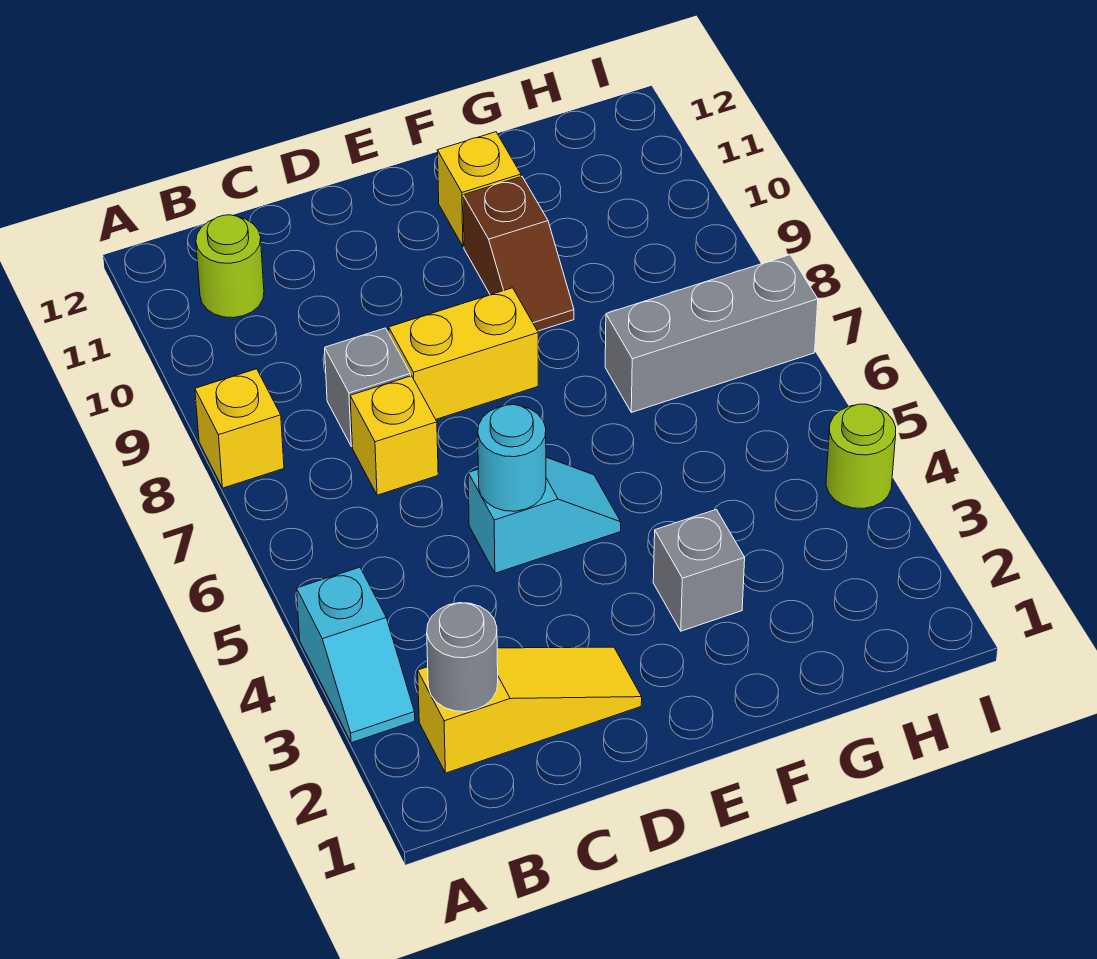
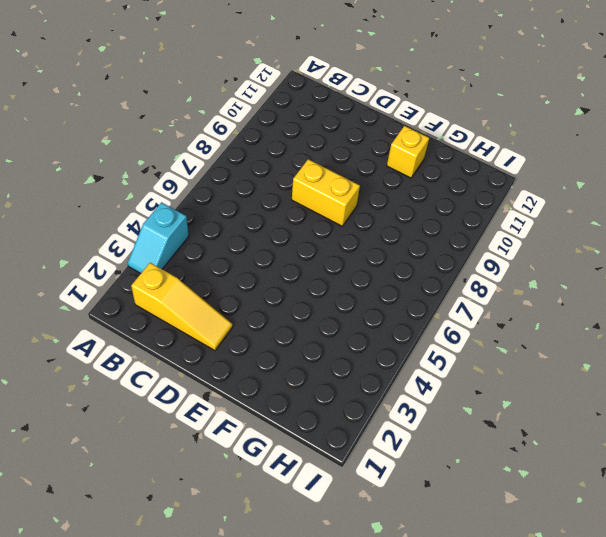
none -> yellow brick A8 level 1
none -> lime round brick B11 level 1
none -> yellow brick C7 level 1

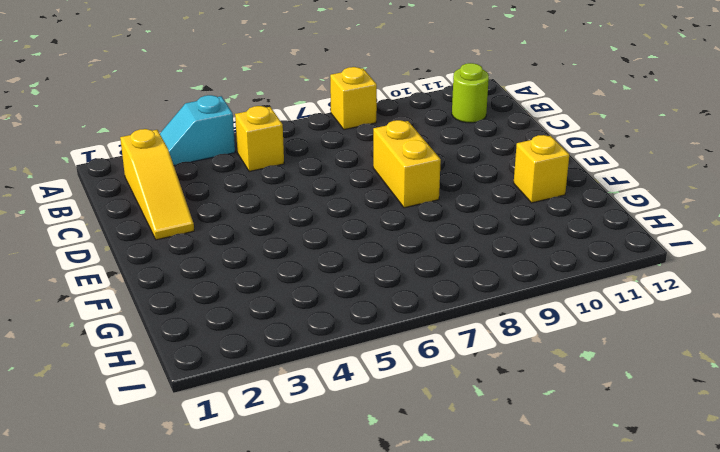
yellow brick B5 level 1 -> yellow brick C7 level 1
none -> grey brick C8 level 1
none -> cyan slope D5:E5 level 1 top D
none -> grey brick F3 level 1

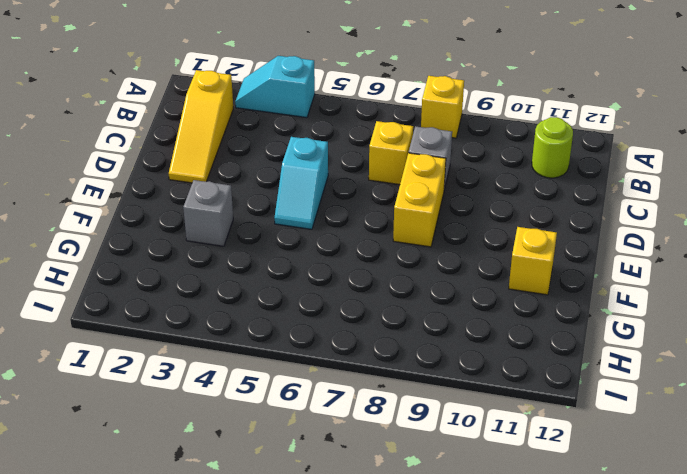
none -> brown slope F9:F10 level 1 top 10
none -> grey brick G7:I7 level 1
none -> lime round brick I4 level 1

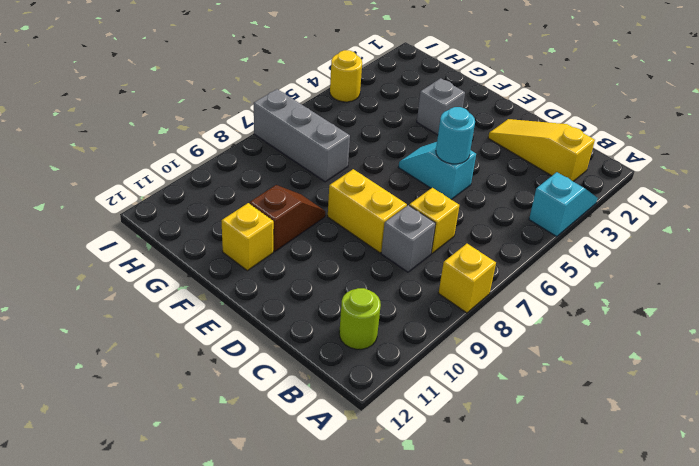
yellow round brick I4 level 1 -> lime round brick I4 level 1
none -> grey round brick B2 level 2

